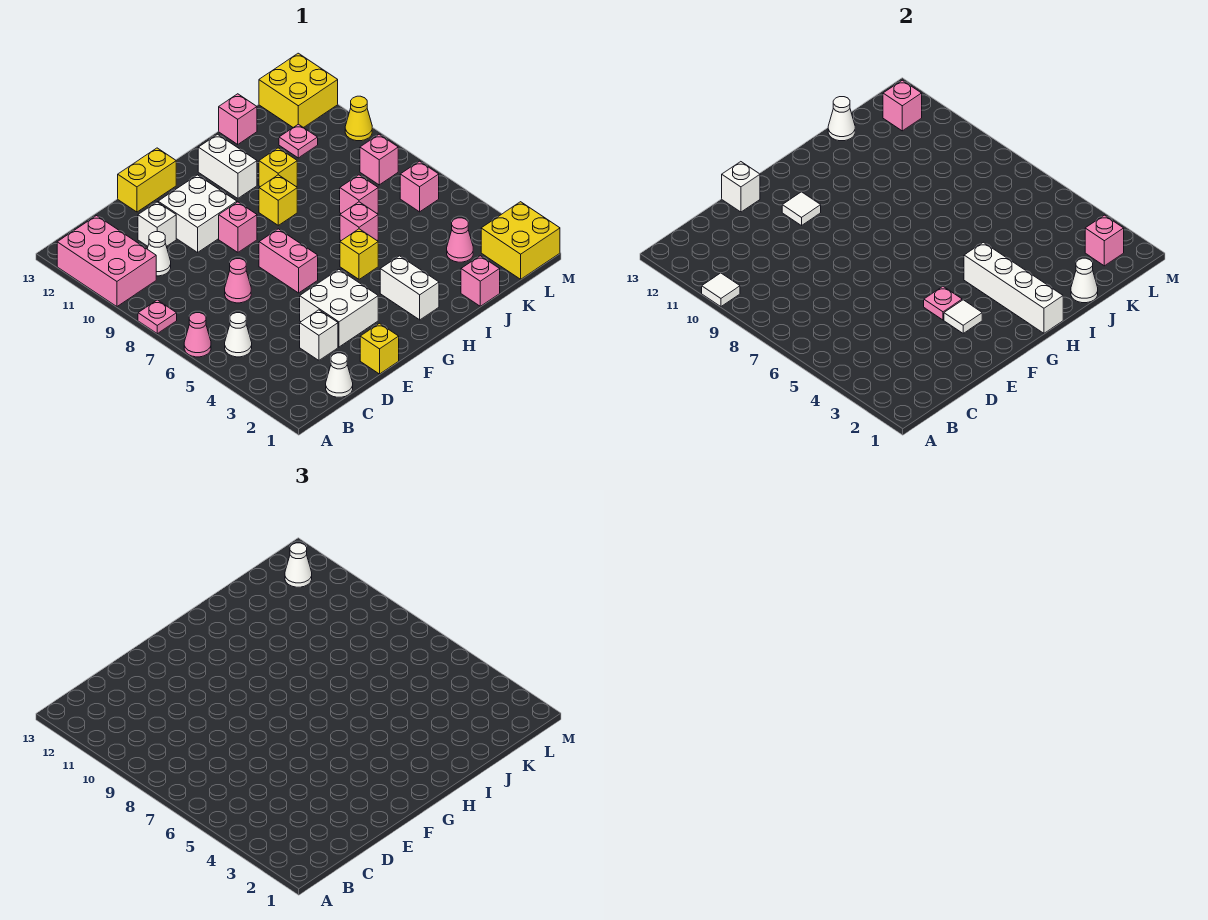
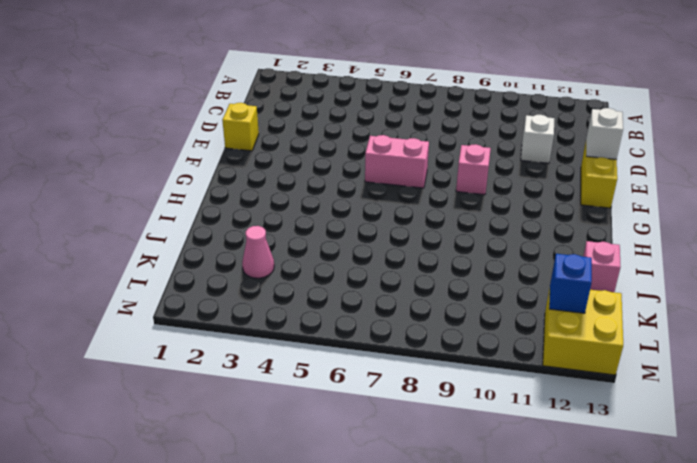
blue brick L12 level 2 -> pink brick L12 level 2
none -> pink cone A6 level 1
none -> pink plate A8 level 1
none -> pink brick A10:B12 level 1
none -> white cone B5 level 1

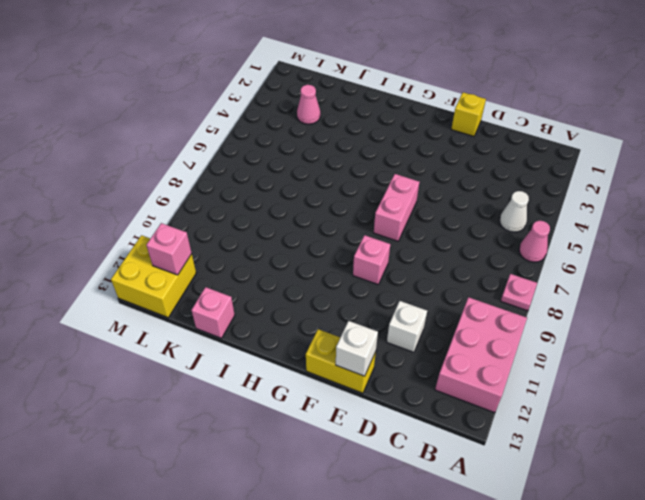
none -> white cone C1 level 1
none -> white cone C10 level 1
none -> white brick D3 level 1
none -> pink cone D7 level 1

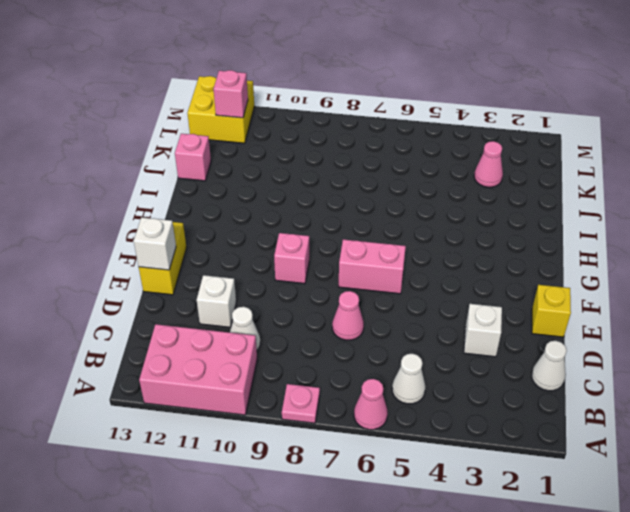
none -> white brick E3:F4 level 1
none -> white brick E10:F11 level 1
none -> white brick H2:H3 level 1
none -> yellow brick H5 level 1

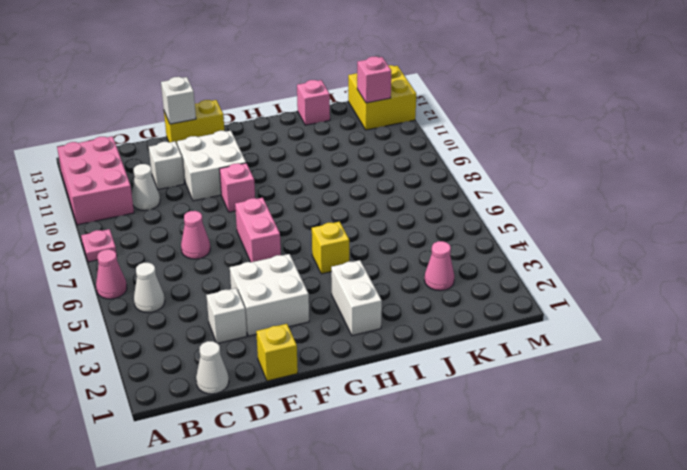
none -> yellow brick H9 level 1
none -> white brick H11:H12 level 1
none -> pink brick I6 level 1
none -> yellow brick I10 level 1

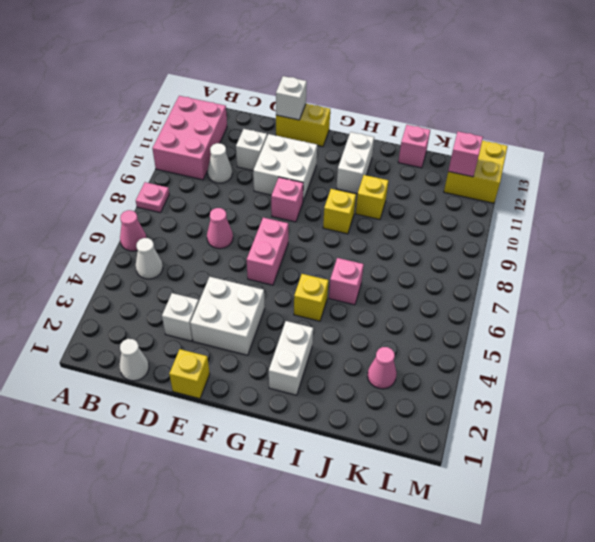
none -> pink brick J1 level 1
none -> pink brick J7 level 1
none -> pink plate K11 level 1
none -> yellow brick L1:M2 level 1

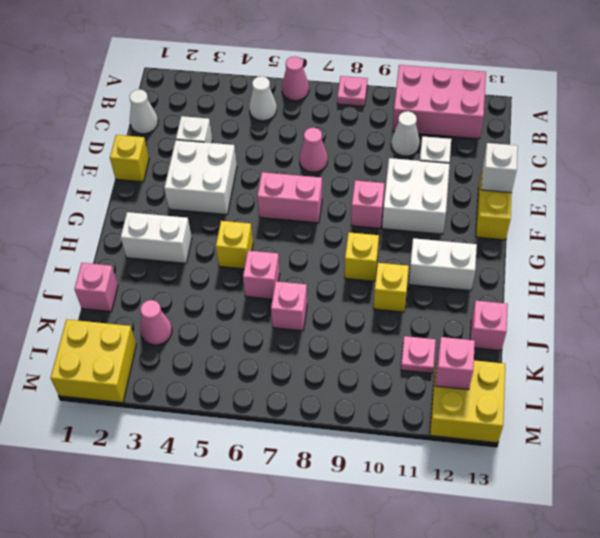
none -> pink brick L6 level 1
none -> pink brick L8 level 1
none -> yellow cone M10 level 1
none -> white tile A10 level 2

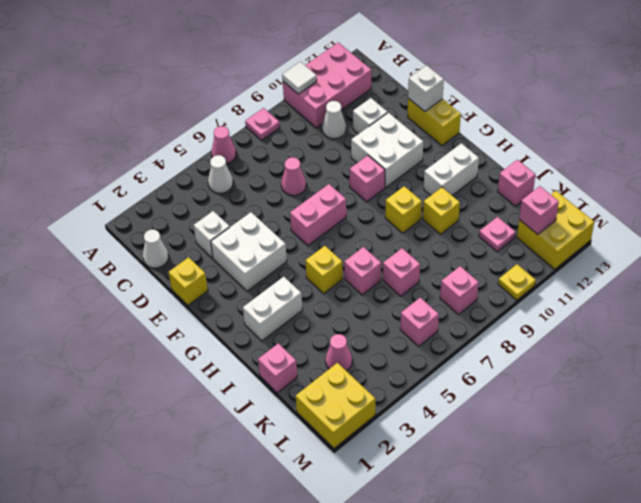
yellow plate M10 level 1 -> yellow cone M10 level 1
none -> white tile F3 level 2
none -> pink plate F4 level 2
none -> white tile F11 level 2
none -> white brick H1:H4 level 2

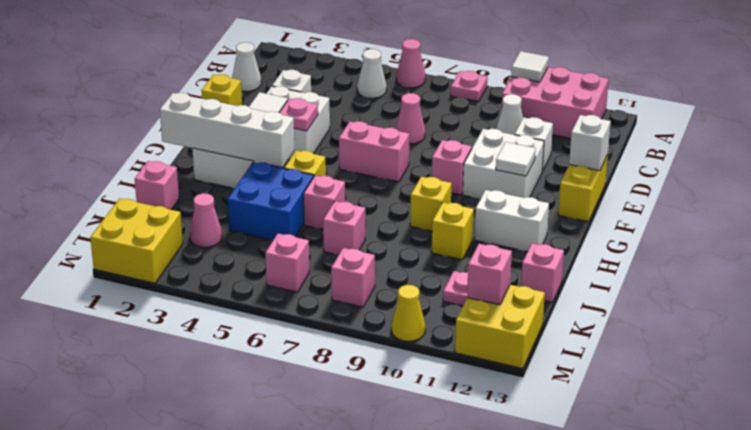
blue brick I4:J5 level 1 -> none
none -> white cone J1 level 2
none -> white cone J13 level 2
none -> pink brick L2 level 2
none -> white cone L12 level 3

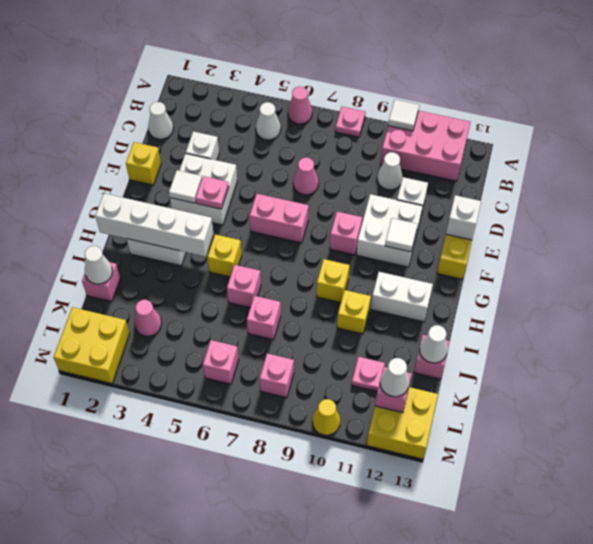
none -> pink brick L2 level 2

